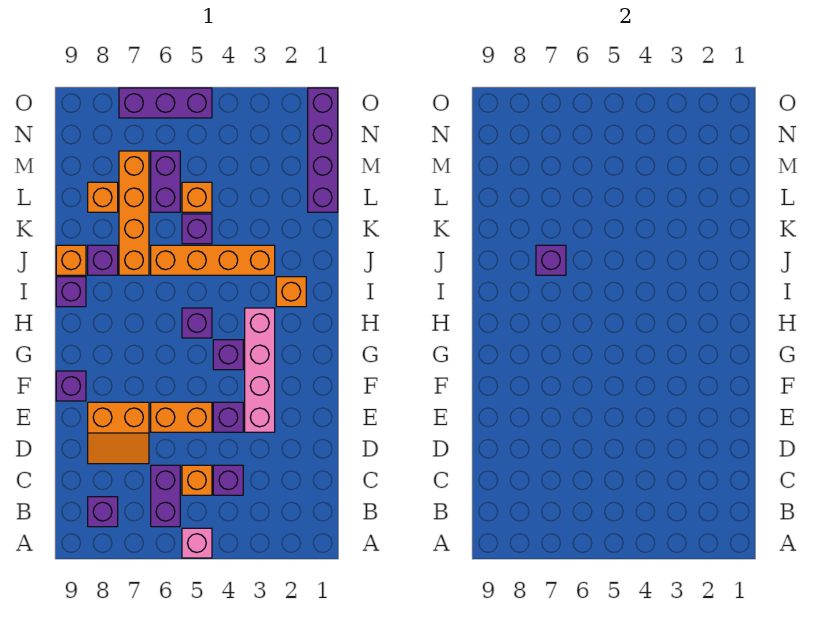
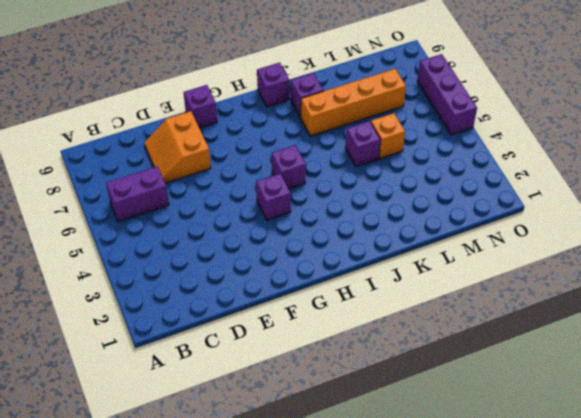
none -> pink brick A5 level 1
none -> purple brick B8 level 1
none -> purple brick C4 level 1

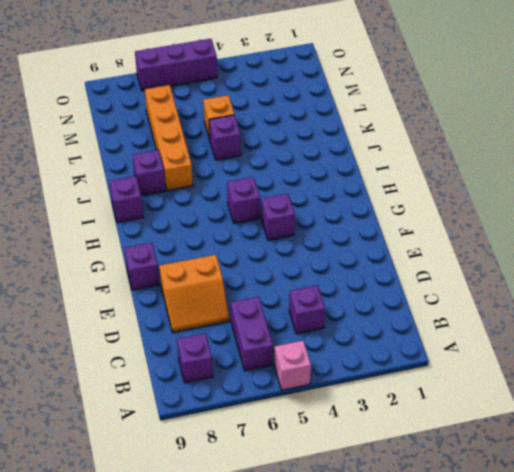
none -> orange brick C5 level 1
none -> pink brick E3:H3 level 1
none -> purple brick E4 level 1

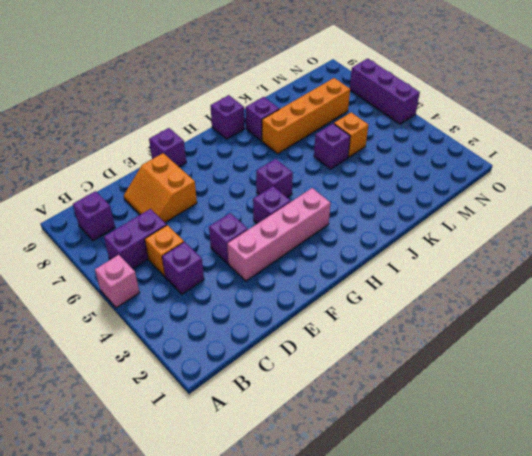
none -> orange brick E5:E6 level 1
none -> orange brick I2 level 1
none -> orange brick J3:J6 level 1

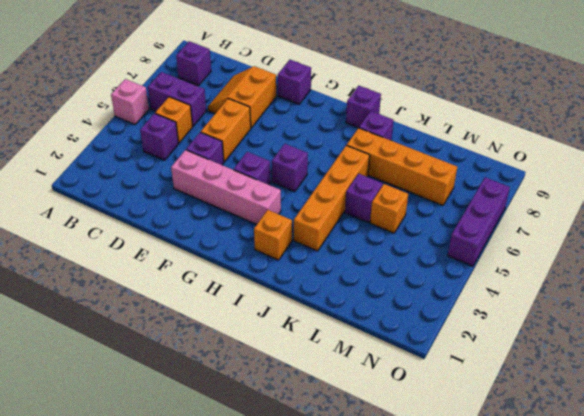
none -> orange brick J9 level 1
none -> purple brick L1:O1 level 1
none -> purple brick L6:M6 level 1

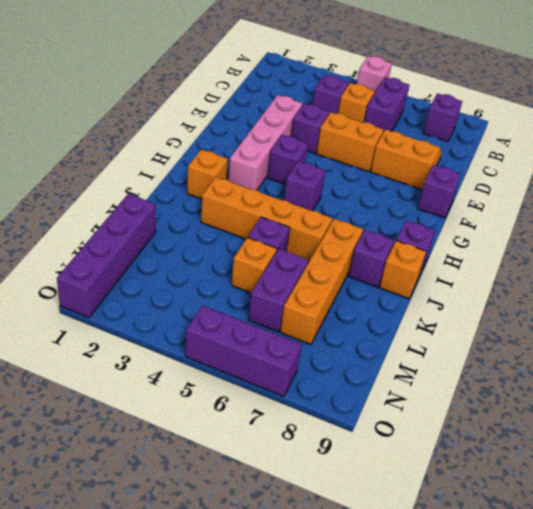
none -> orange brick L8 level 1
none -> purple brick J7 level 2

